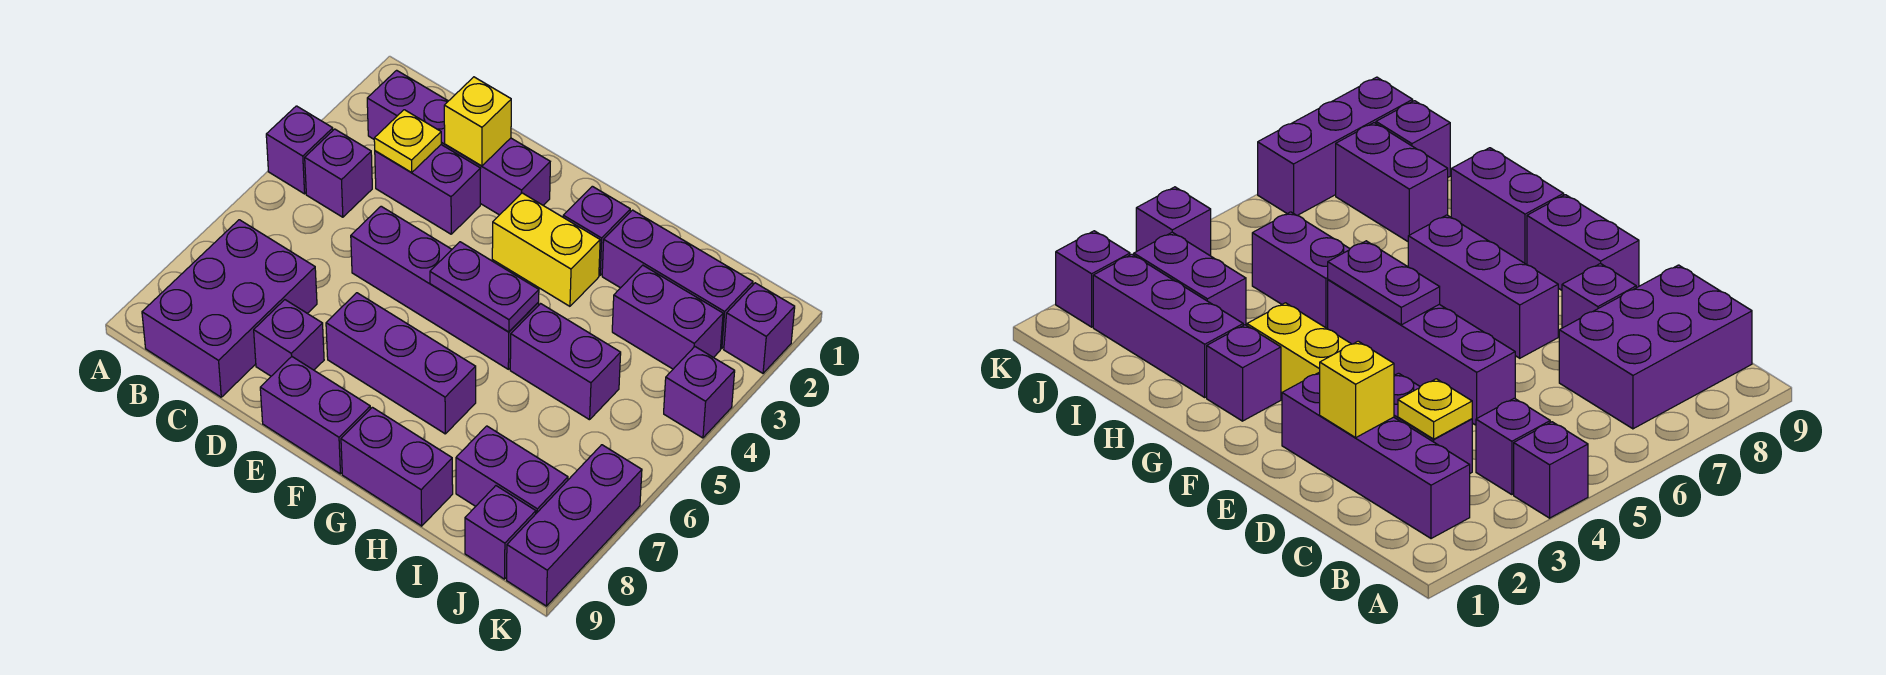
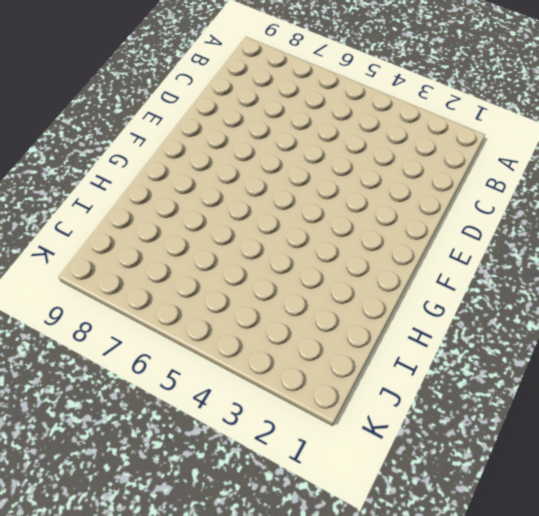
none -> purple brick A4 level 1
none -> purple brick B2:E2 level 1
none -> purple brick B4 level 1

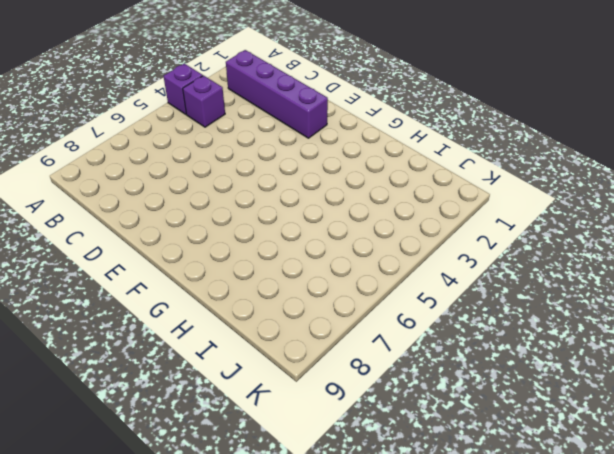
none -> purple brick B7:C9 level 1
none -> purple brick C3:D3 level 1
none -> purple brick D5:G5 level 1

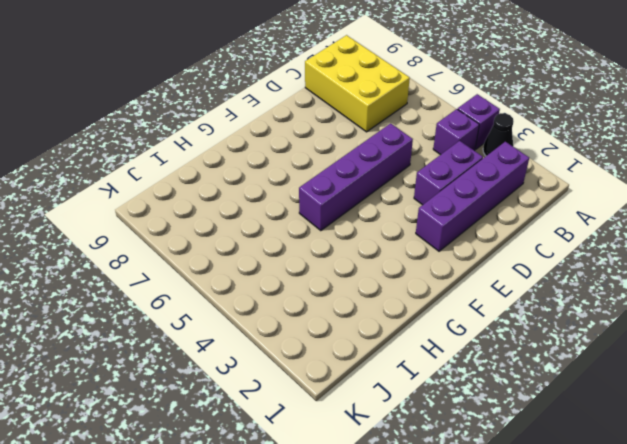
black cone A3 level 1 -> none
yellow brick B7:C9 level 1 -> purple brick B7:C9 level 1
none -> purple brick D8 level 1
none -> purple brick E7:G7 level 1
none -> purple brick E9:F9 level 1

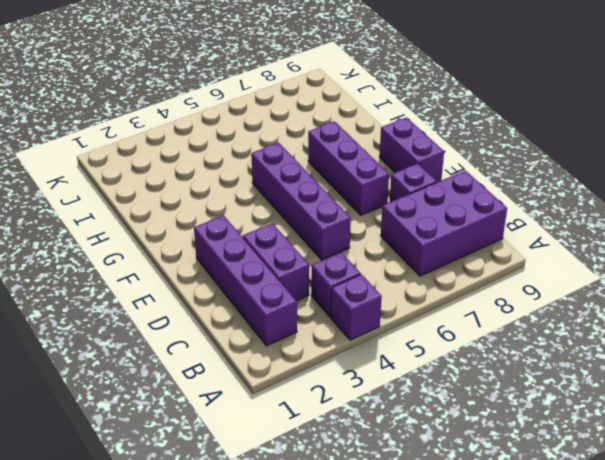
none -> yellow brick F3:G3 level 1
none -> purple brick G2 level 1
none -> purple brick G9:H9 level 1

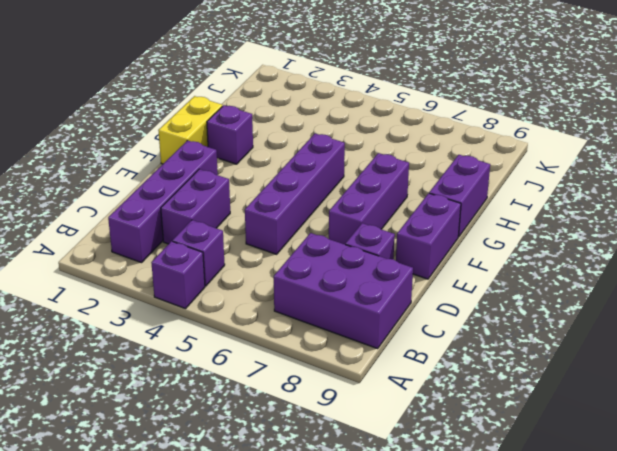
yellow brick F1:G1 level 1 -> yellow brick F3:G3 level 1
none -> purple brick H2:J2 level 1
none -> purple brick H5:I5 level 1
none -> purple brick I3:J3 level 1

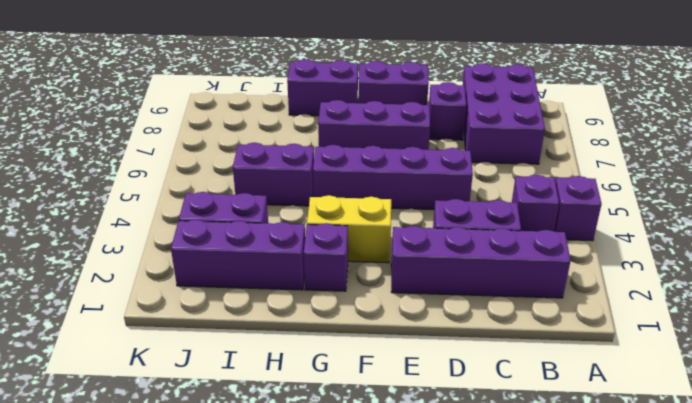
none -> purple brick I8:J8 level 1
none -> purple brick J9 level 1
none -> purple brick K2 level 1

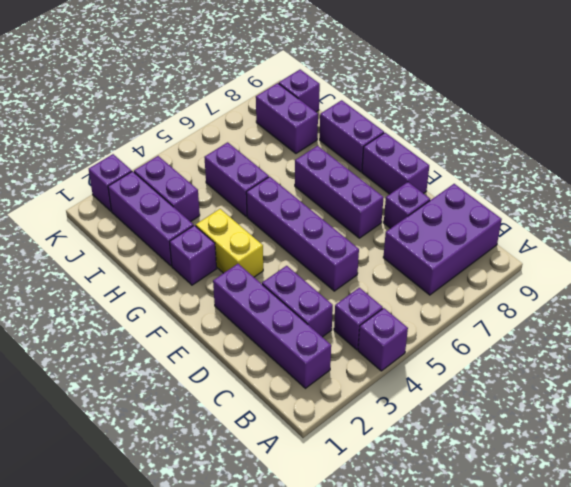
none -> purple brick K4 level 1
none -> purple brick K7:K9 level 1
none -> yellow plate C3 level 2

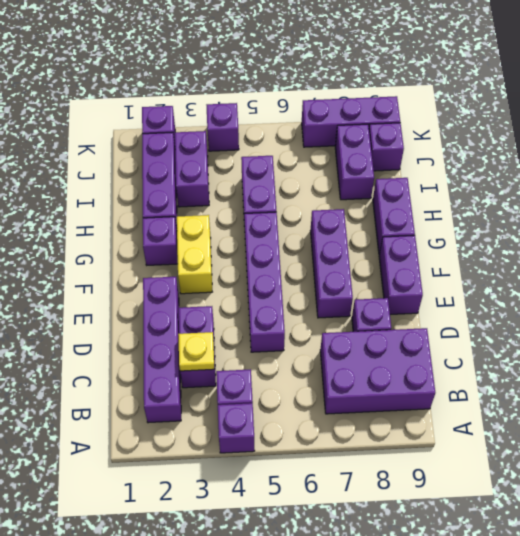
none -> yellow brick D2 level 2
none -> purple plate F5:G5 level 2

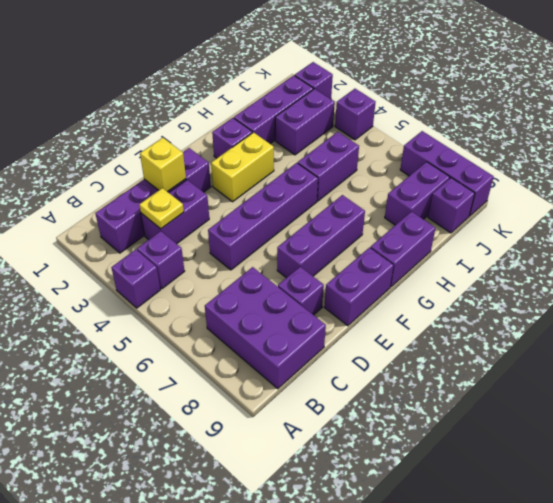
none -> purple plate F5:G5 level 2

